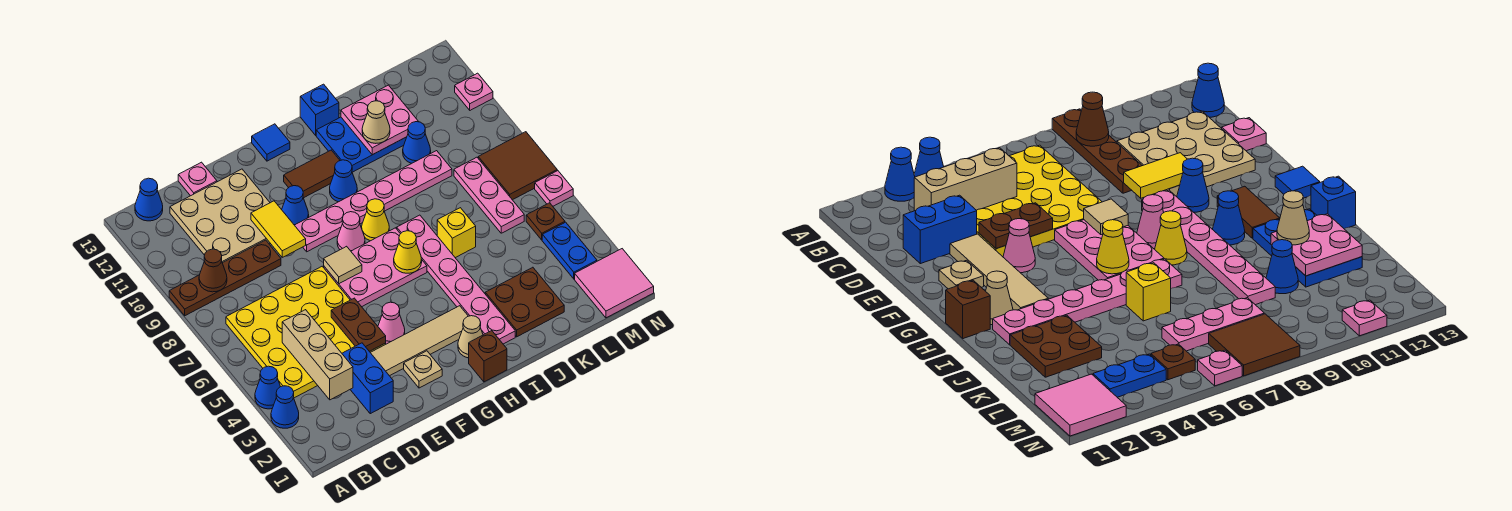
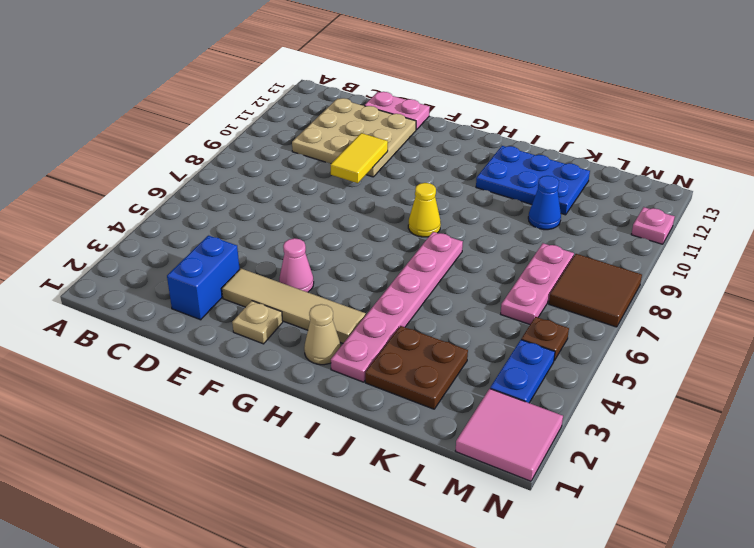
pink plate D13:E13 level 1 -> pink plate D13 level 1
none -> blue cone A3 level 1
none -> blue cone A4 level 1
none -> brown plate A9:D9 level 1
none -> yellow plate B4:E7 level 1

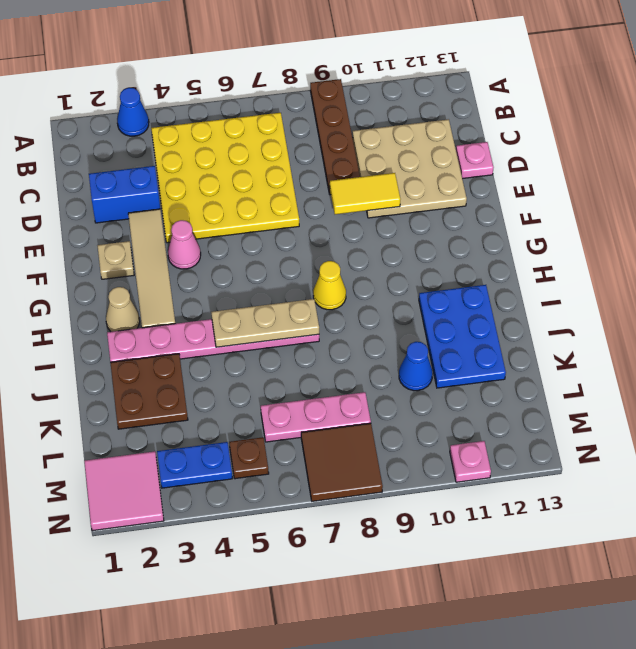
tan plate I5:I7 level 2 -> none
none -> blue cone A4 level 1
none -> blue cone B13 level 1
none -> pink plate F6:H7 level 1
none -> pink plate F9:K9 level 1

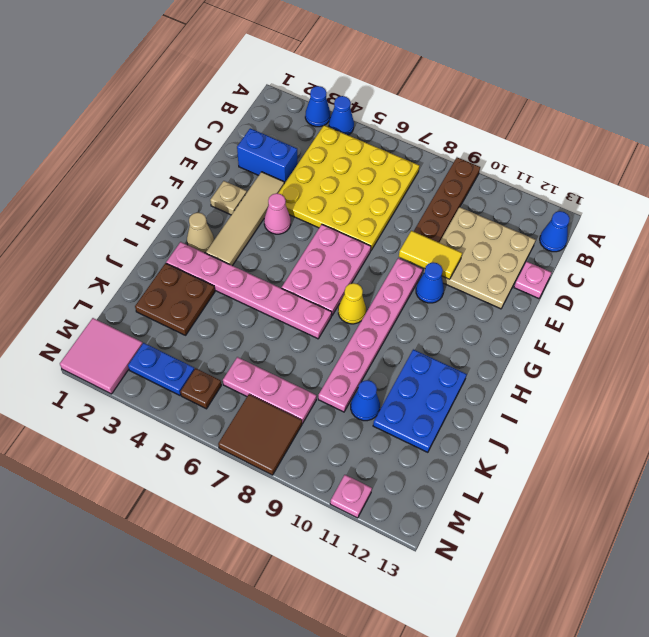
none -> pink cone G8 level 1
none -> brown tile G11:H11 level 1
none -> blue tile G13 level 1
none -> brown brick H1 level 1

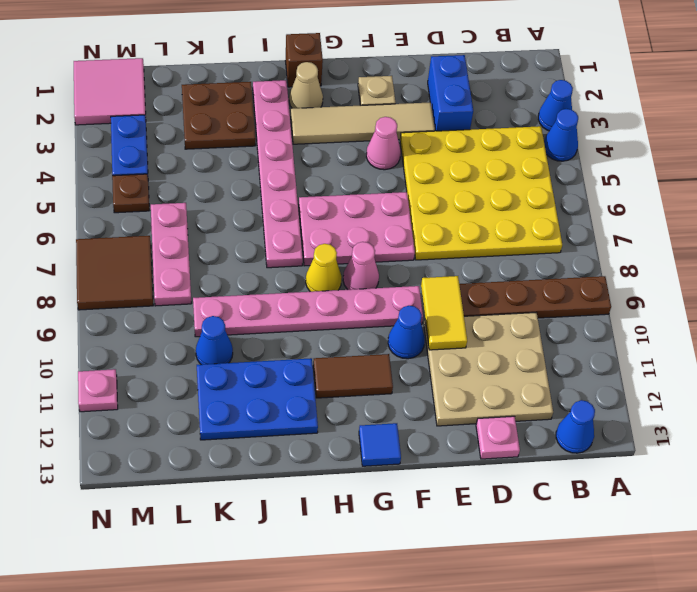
none -> blue cone H10 level 1
none -> blue brick I13 level 1
none -> yellow brick J6 level 1
none -> pink plate N6 level 1

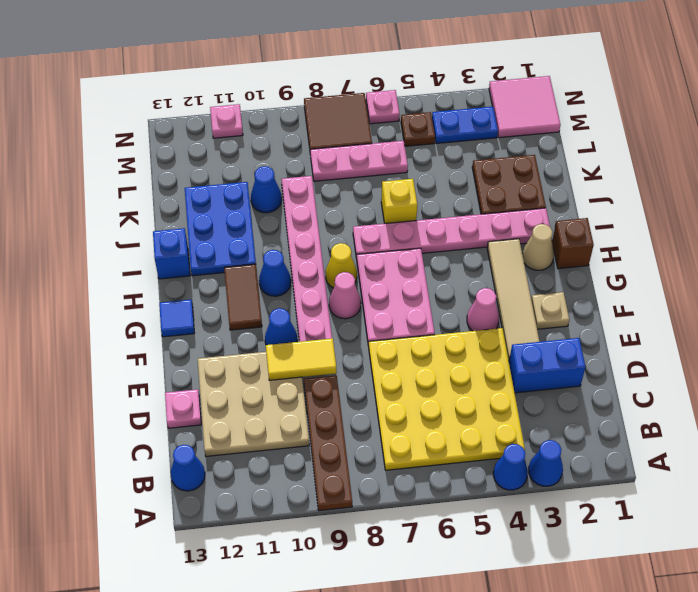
none -> brown cone B9 level 2
none -> tan brick C3:C5 level 2
none -> brown plate E4:E5 level 2
none -> tan tile F7 level 2

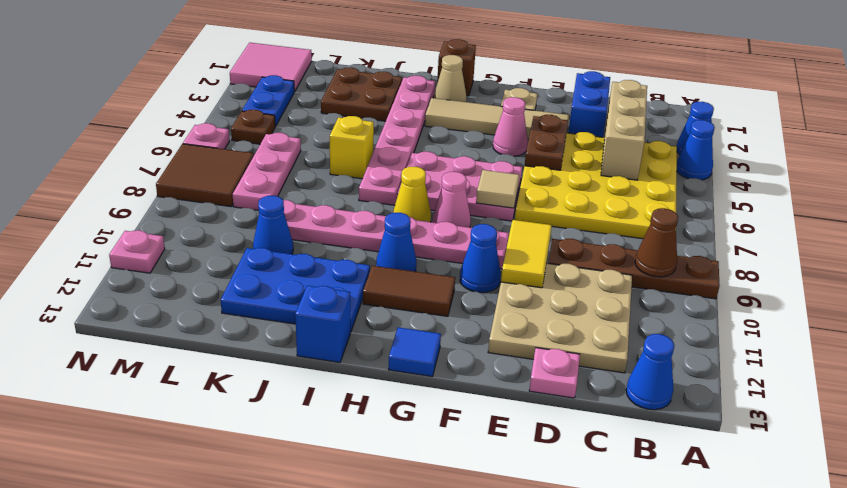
none -> yellow cone H6 level 2
none -> pink plate J11:K12 level 2
none -> tan cone J11 level 3

